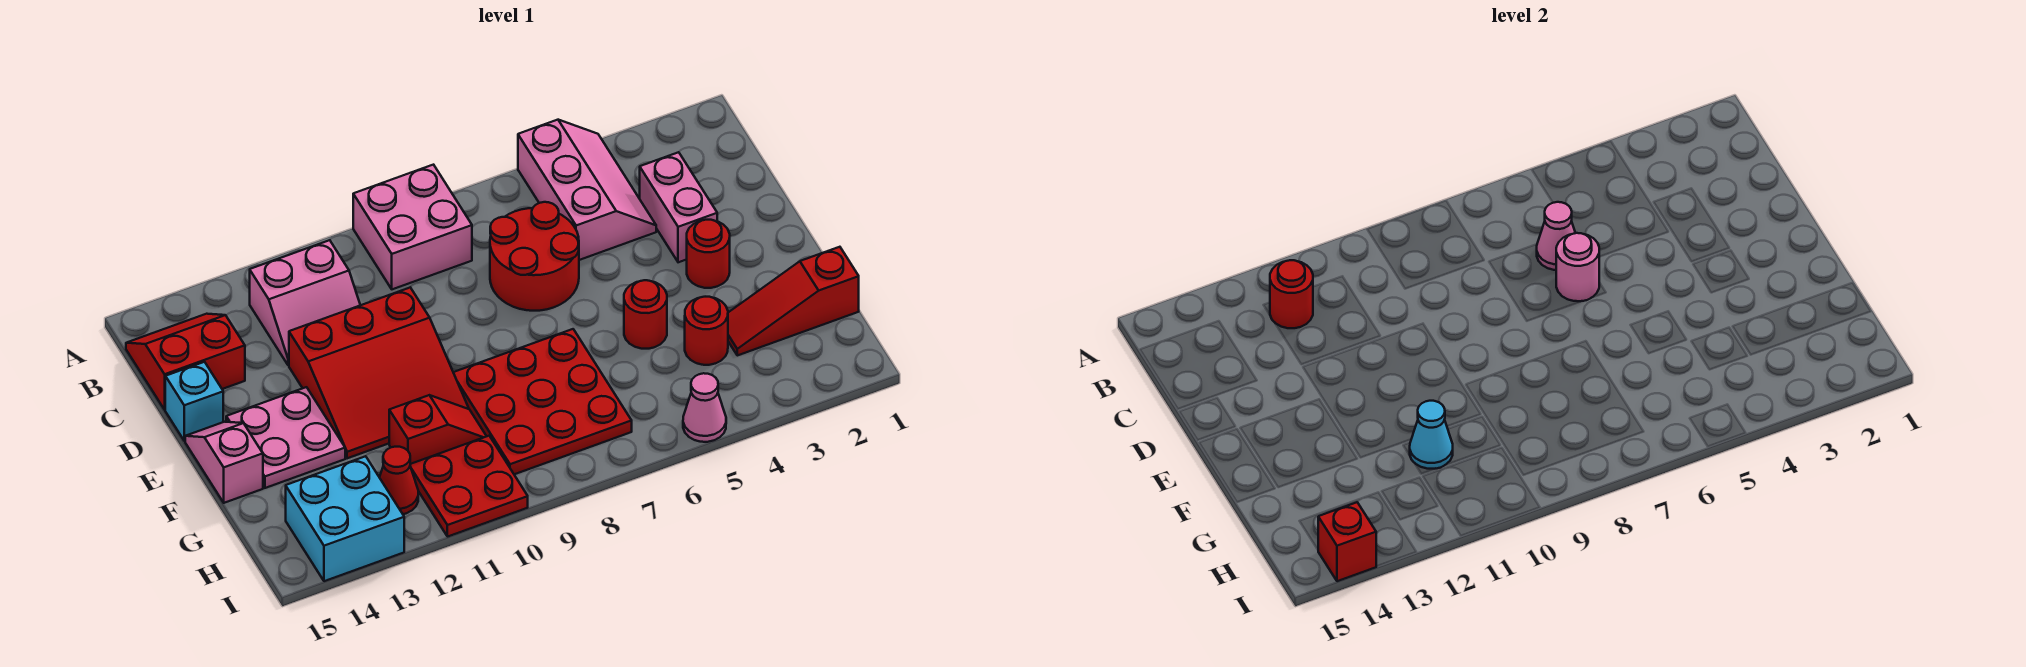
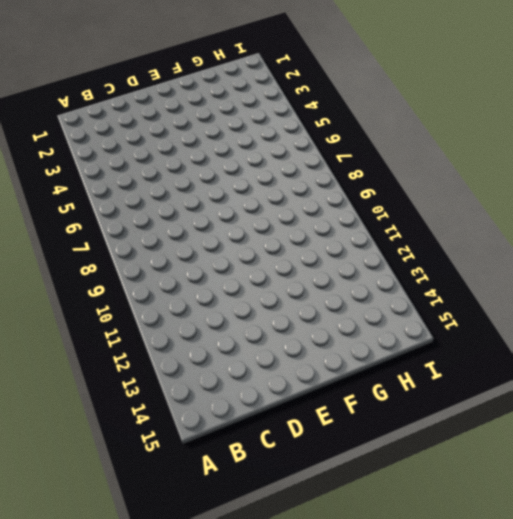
none -> pink slope A4:C5 level 1 top 5
none -> pink brick A8:B9 level 1
none -> pink slope B11:C12 level 1 top B

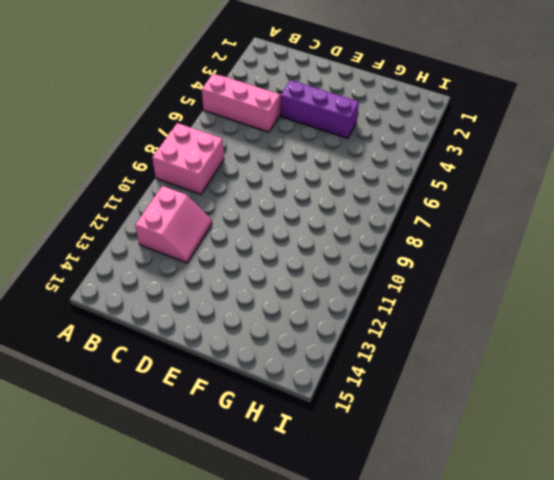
purple brick D4:F4 level 1 -> none
none -> red slope B14:C15 level 1 top C
none -> pink brick C3:D3 level 1
none -> red round brick C6:D7 level 1

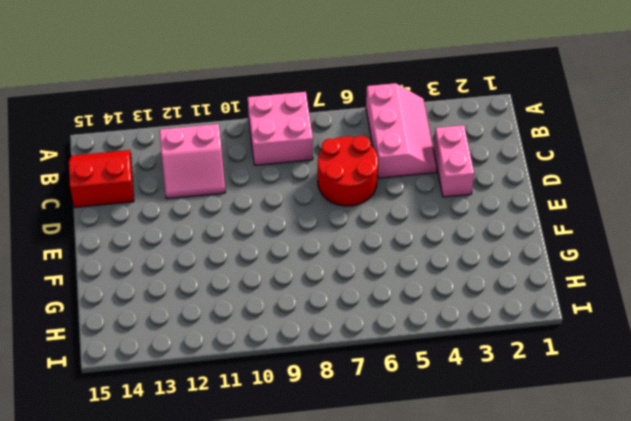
none -> red slope D10:F12 level 1 top D
none -> cyan brick D15 level 1
none -> red round brick E3 level 1

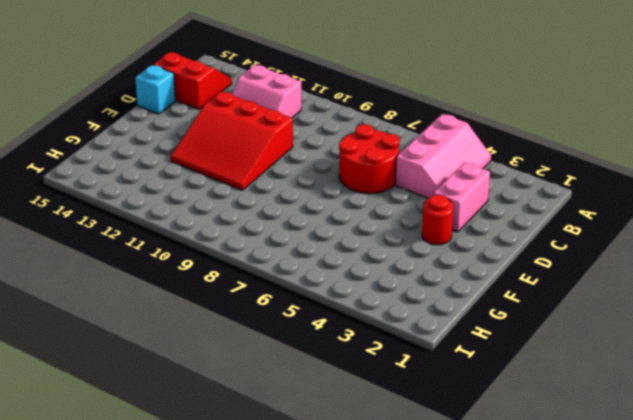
none -> pink brick A8:B9 level 1
none -> pink plate E13:F14 level 1
none -> pink slope E15:F15 level 1 top F

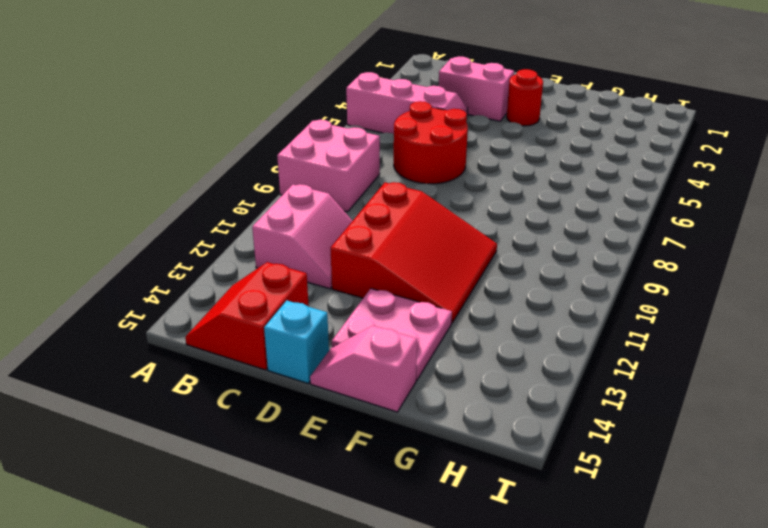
none -> red round brick F5 level 1
none -> red plate F7:H9 level 1
none -> red slope G1:G3 level 1 top 1

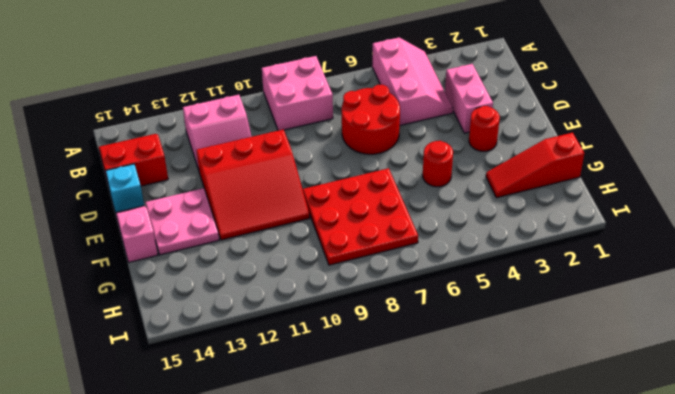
none -> red round brick G4 level 1
none -> red slope G10:G11 level 1 top 11
none -> red plate H10:I11 level 1

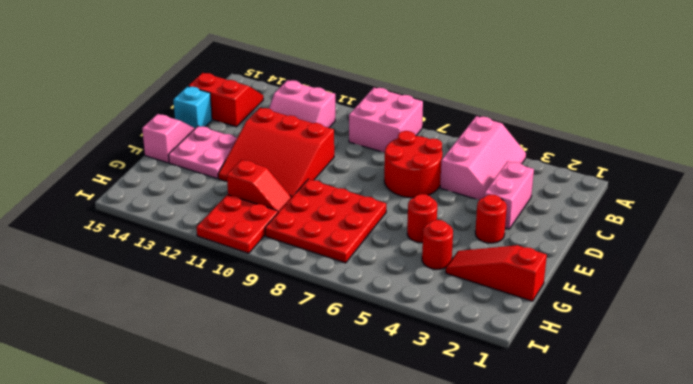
none -> red cone H12 level 1
none -> cyan brick H13:I14 level 1
none -> pink cone I5 level 1

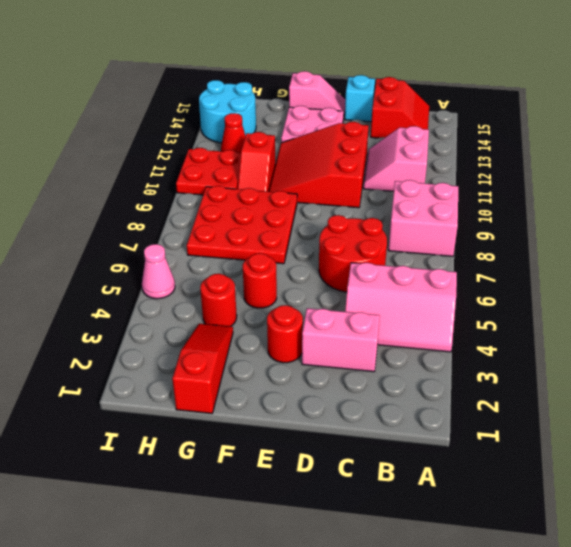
cyan round brick H13:I14 level 1 -> cyan brick H13:I14 level 1
none -> red round brick B12 level 2
none -> pink cone C6 level 2
none -> pink round brick D6 level 2

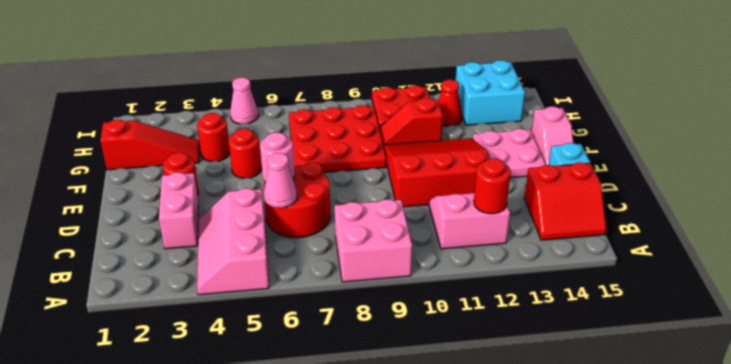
none -> cyan cone G11 level 2
none -> red brick I14 level 2

